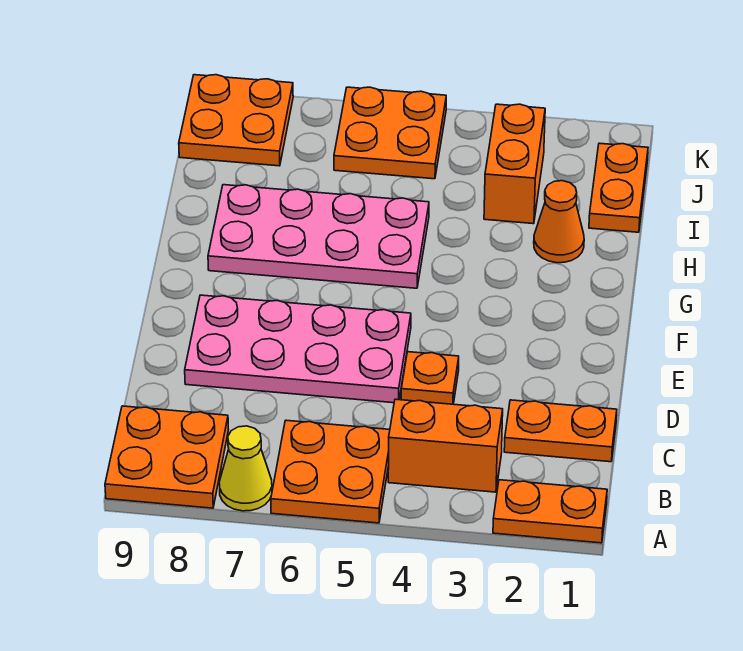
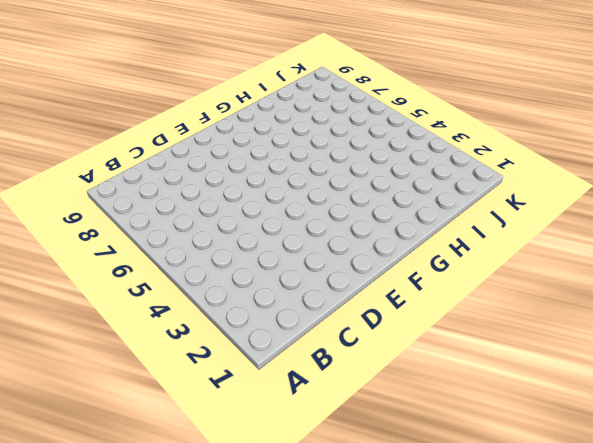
none -> orange plate A1:A2 level 1
none -> orange plate A5:B6 level 1
none -> yellow cone A7 level 1

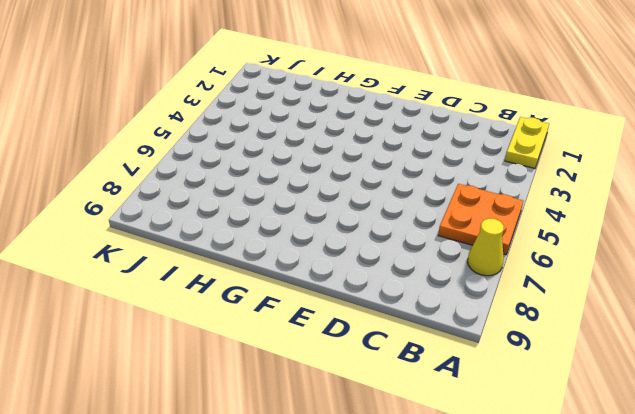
yellow plate A1:A2 level 1 -> orange plate A1:A2 level 1
none -> orange plate A8:B9 level 1
none -> orange brick B3:B4 level 1
none -> orange plate C1:C2 level 1

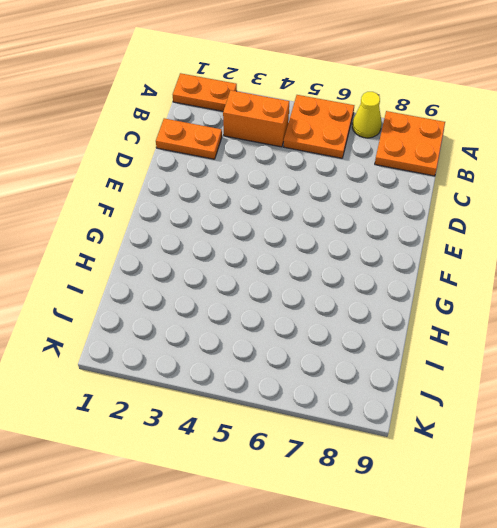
none -> orange plate D4 level 1
none -> pink plate D5:E8 level 1
none -> pink plate G5:H8 level 1

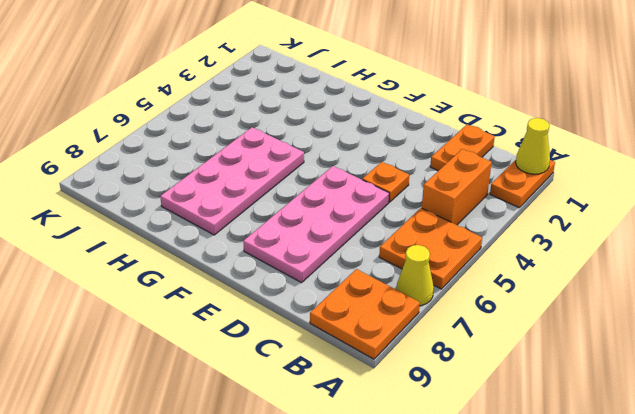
yellow cone A1 level 2 -> none
none -> orange cone H2 level 1
none -> orange plate I1:J1 level 1
none -> orange brick I3:J3 level 1

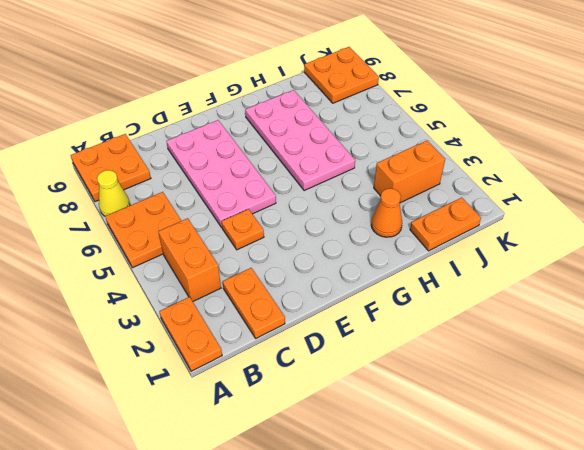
none -> orange plate J5:K6 level 1

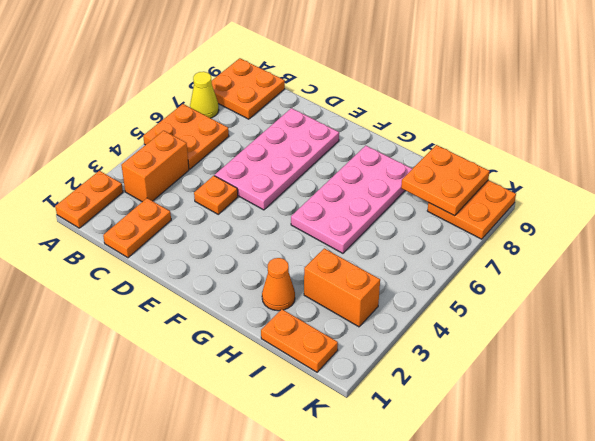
orange plate I8:J9 level 2 -> orange plate J5:K6 level 1

